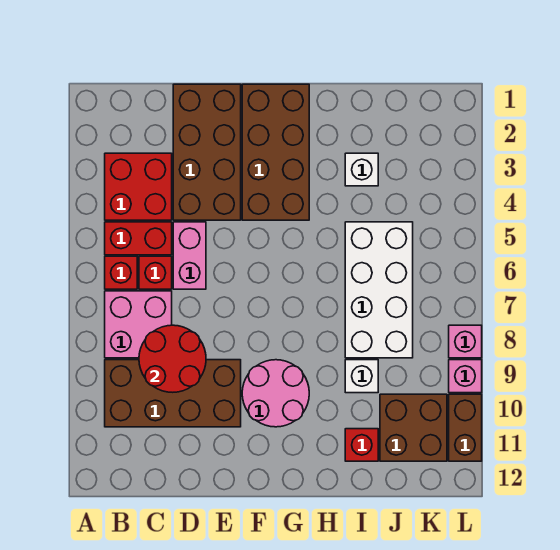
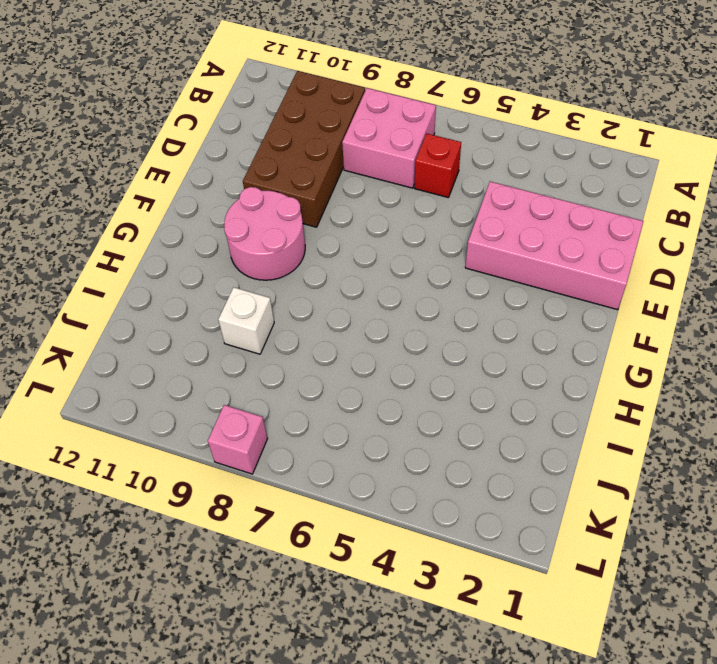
pink brick D1:E4 level 1 -> brown brick D1:E4 level 1
none -> red brick B3:C4 level 1
none -> red brick B5:C5 level 1
none -> red brick B6 level 1

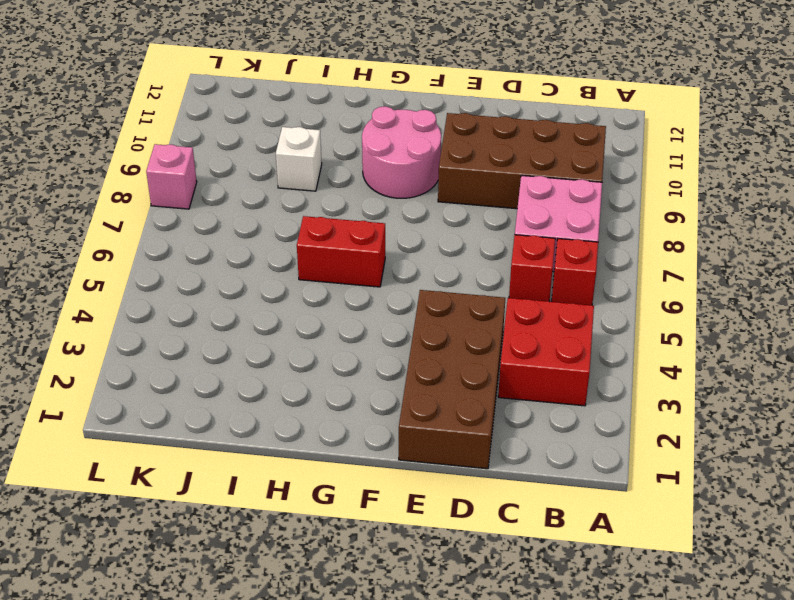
red brick G6:H6 level 1 -> red brick B5:C5 level 1
none -> pink brick D5:D6 level 1
none -> brown brick F1:G4 level 1
none -> white brick I3 level 1

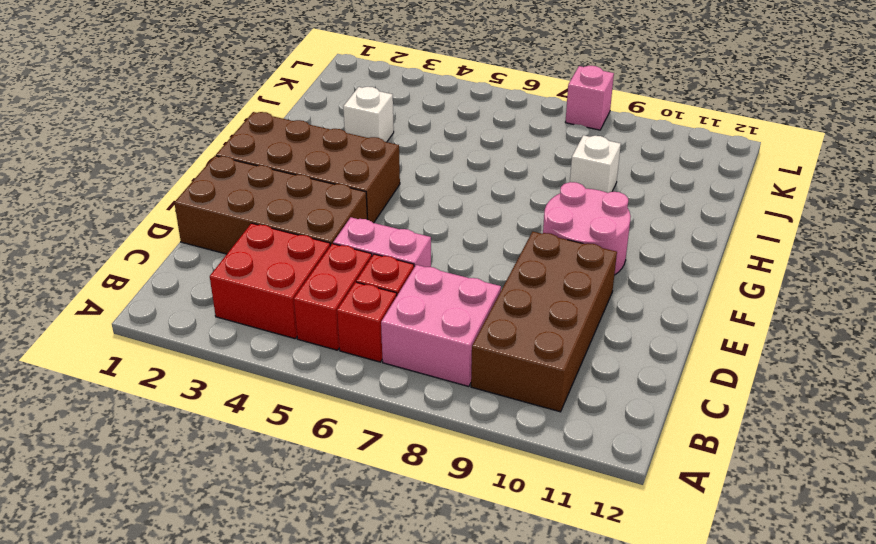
none -> white brick I5:J8 level 1
none -> red brick I11 level 1
none -> brown brick J10:K11 level 1

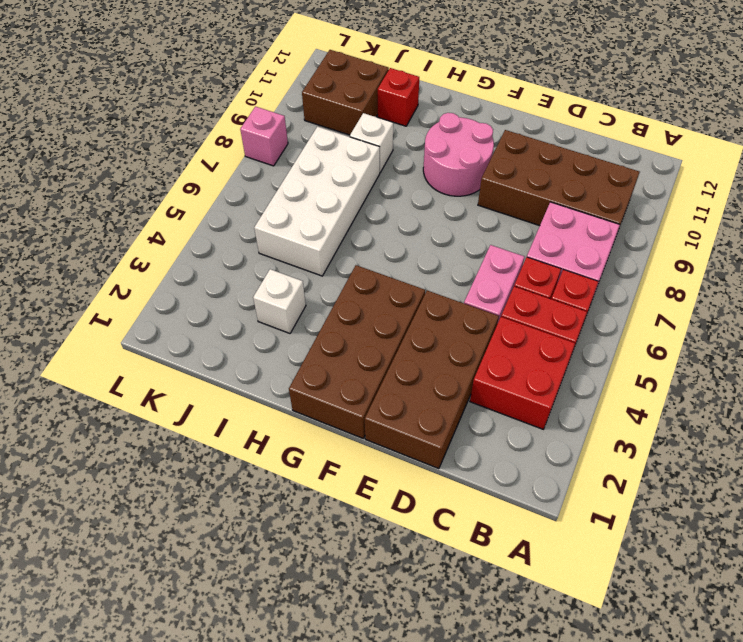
none -> pink brick L9 level 1
none -> brown brick L10:L11 level 1
none -> red round brick C8:D9 level 2

